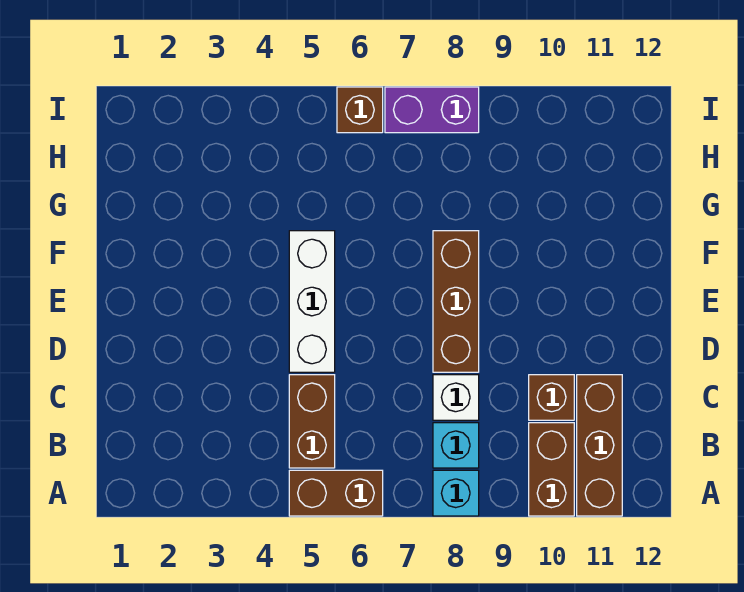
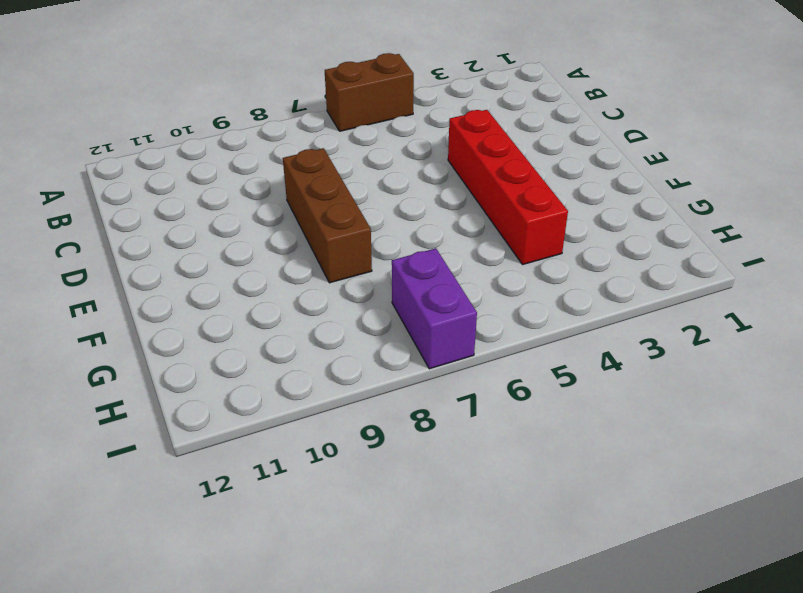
red brick D4:G4 level 1 -> none
purple brick H7:I7 level 1 -> purple brick I7:I8 level 1
none -> cyan brick A8 level 1
none -> brown brick A10:B10 level 1
none -> brown brick A11:C11 level 1

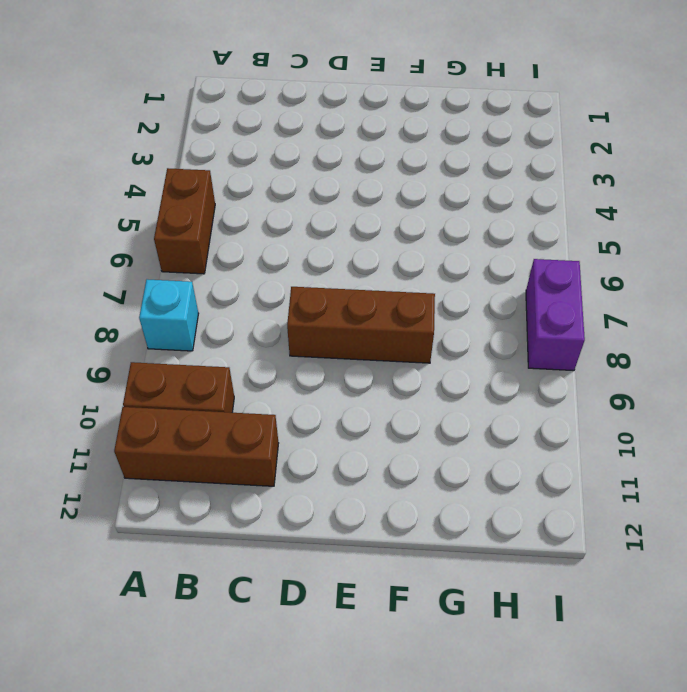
none -> brown brick B5:C5 level 1
none -> cyan brick B8 level 1
none -> white brick C8 level 1

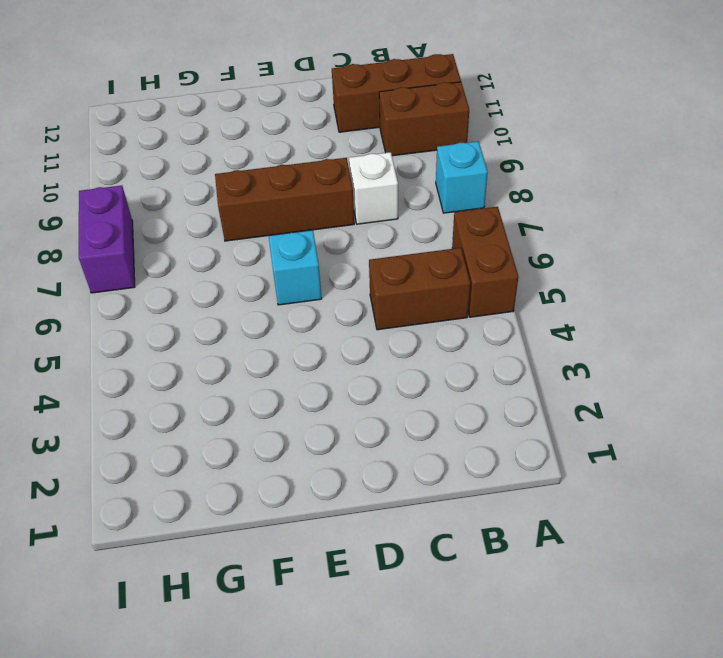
cyan brick E6 level 1 -> cyan brick B8 level 1
none -> brown brick C10 level 1
none -> white brick D5:F5 level 1
none -> brown brick I6 level 1

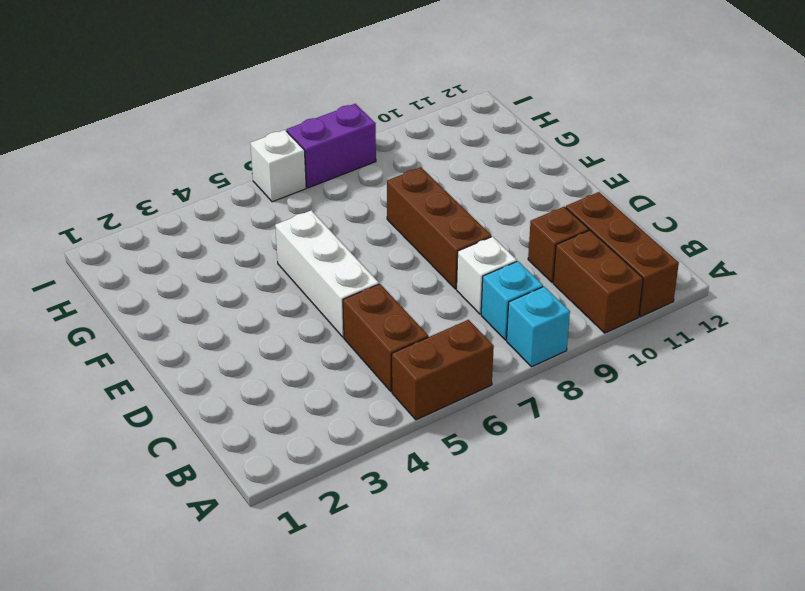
white brick I6 level 1 -> brown brick I6 level 1

